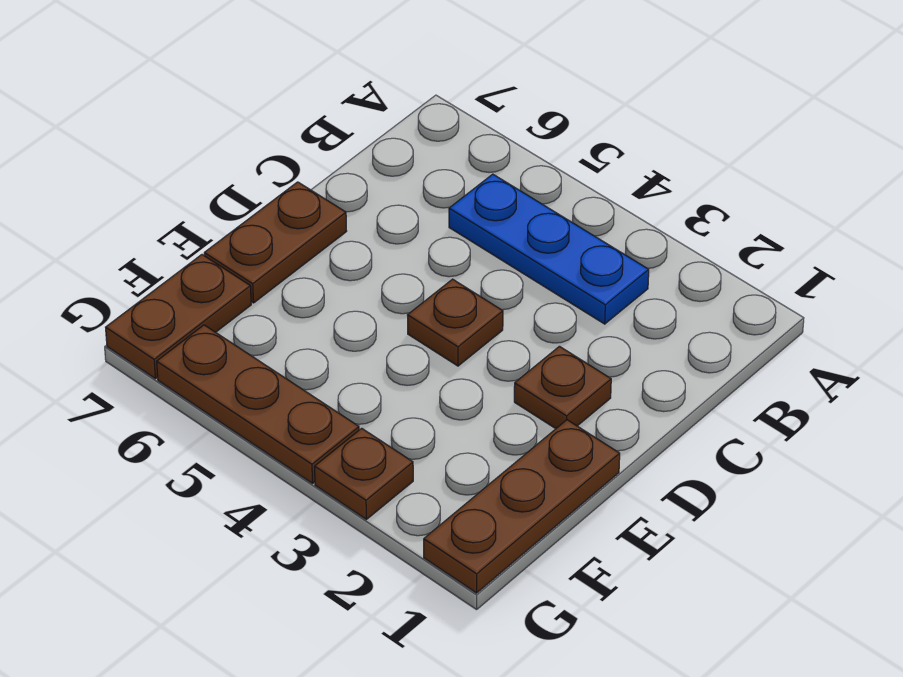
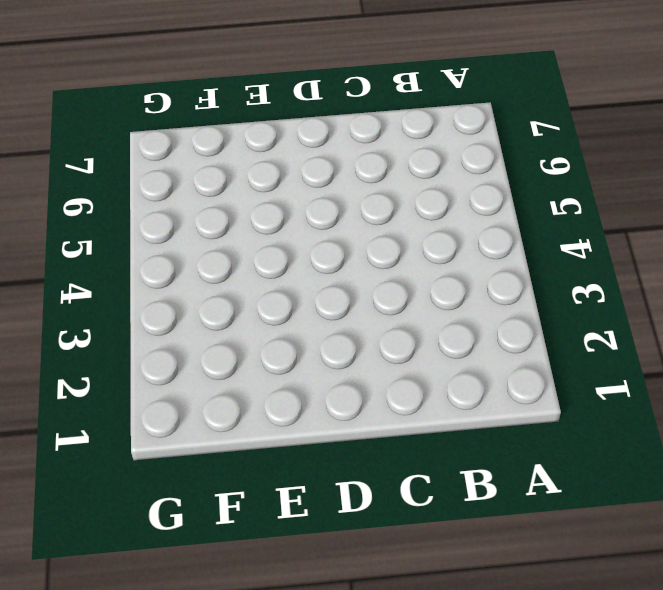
none -> blue plate B3:B5 level 1
none -> brown plate D2 level 1

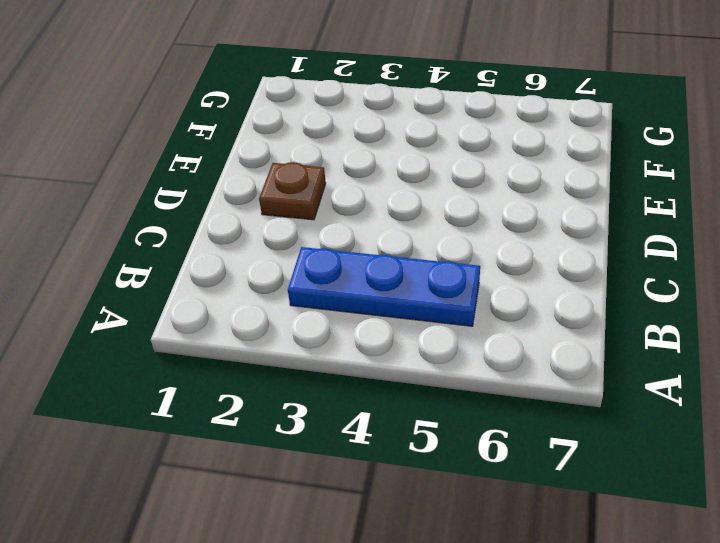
none -> brown plate D4 level 1
none -> brown plate D7:E7 level 1

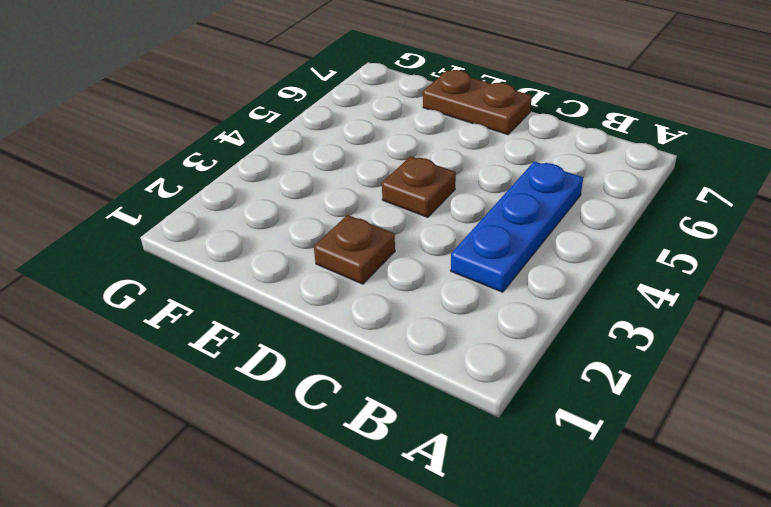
none -> brown plate E1:G1 level 1
none -> brown plate F7:G7 level 1

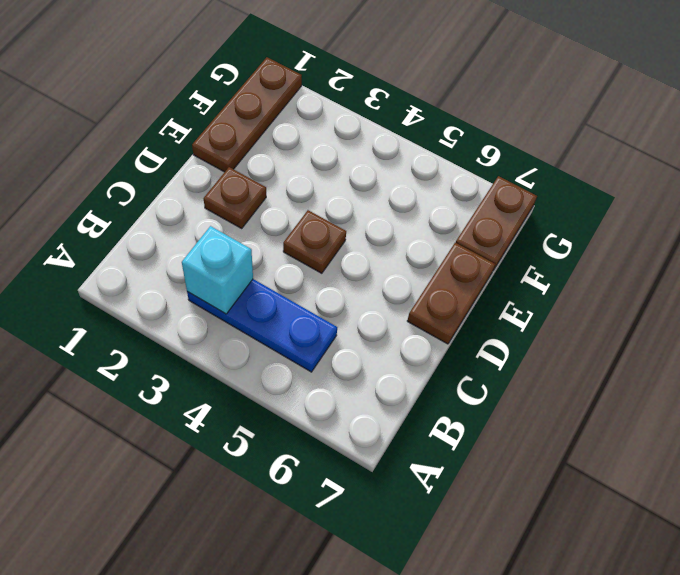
cyan brick B3 level 2 -> none
none -> brown plate G3 level 1
none -> brown plate G4:G6 level 1

